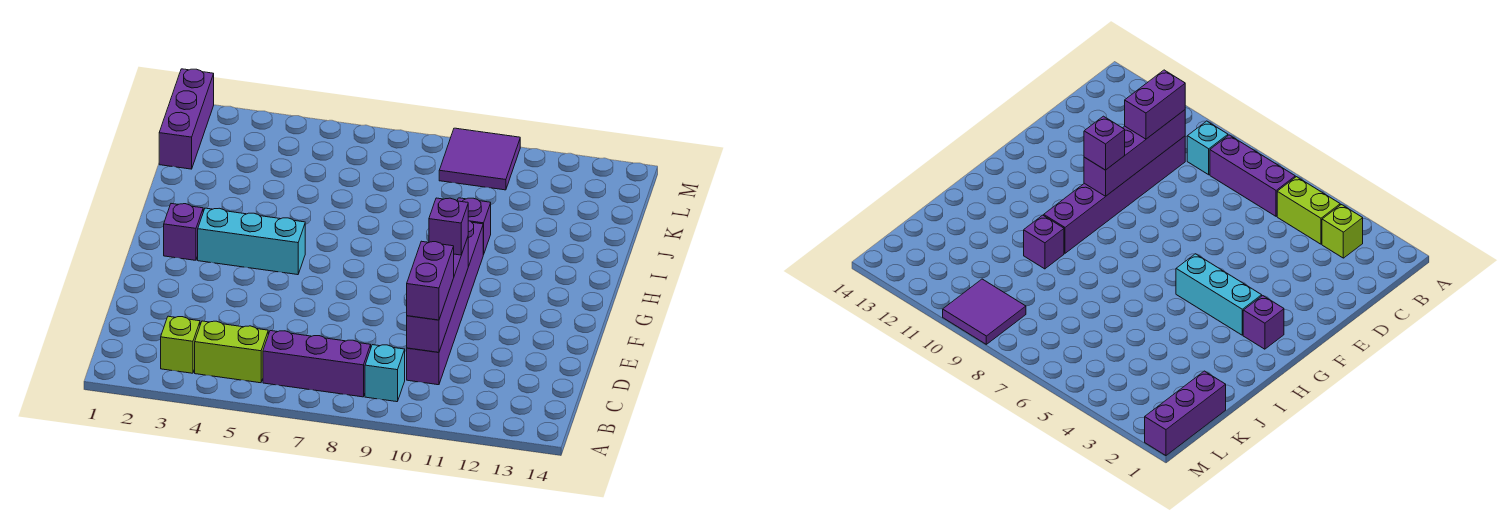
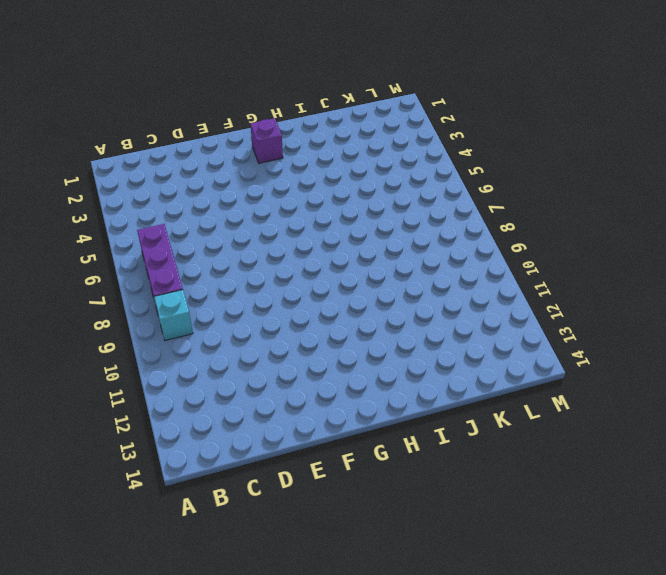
none -> lime brick B3 level 1
none -> lime brick B4:B5 level 1
none -> purple brick C10:H10 level 1

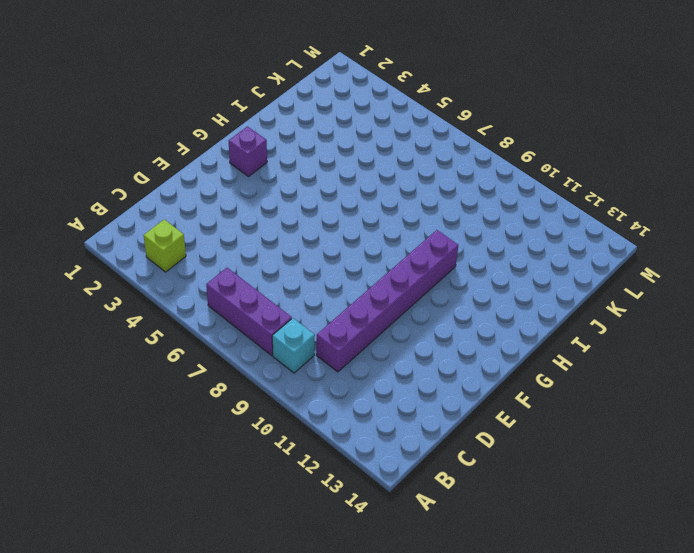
none -> lime brick B4:B5 level 1
none -> cyan brick G3:G5 level 1
none -> purple brick I10 level 1

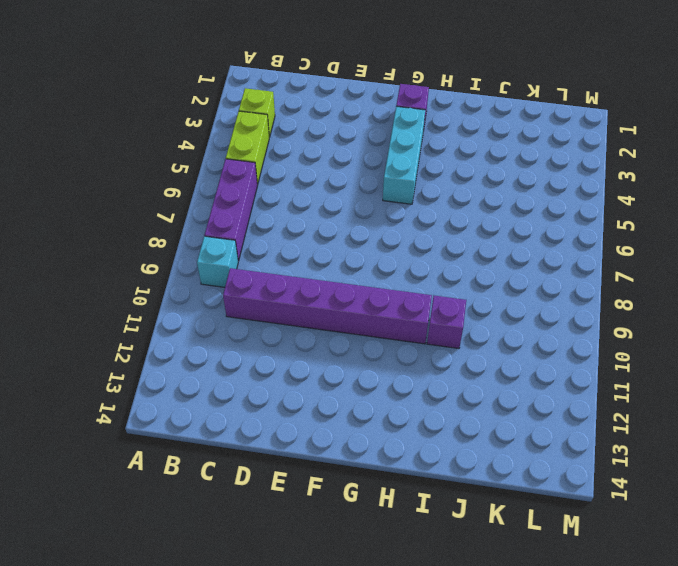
none -> purple brick K1:M1 level 1
none -> purple tile L9:M10 level 1
none -> purple brick C10:F10 level 2

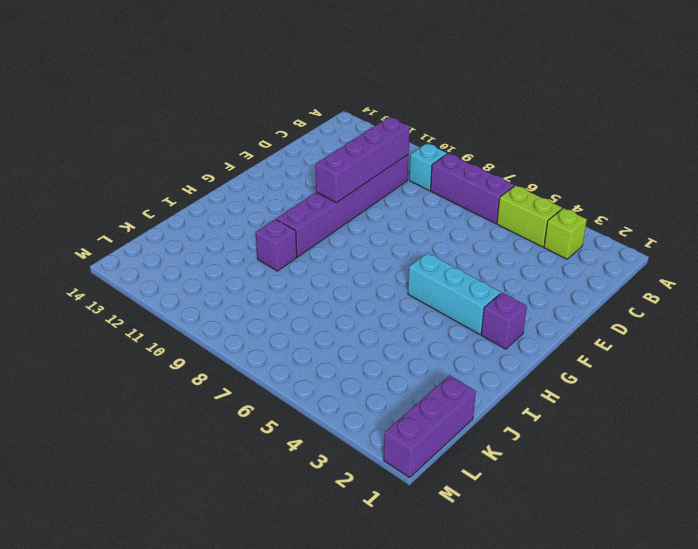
none -> purple tile L9:M10 level 1
none -> purple brick C10:D10 level 3
none -> purple brick F10 level 3

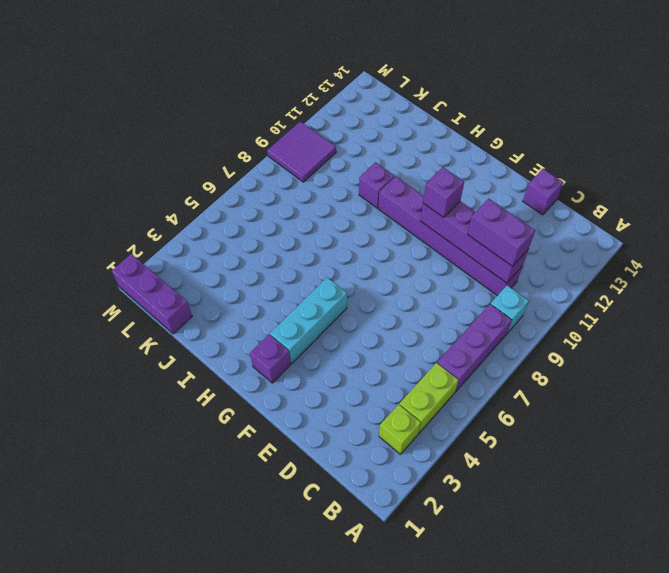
purple brick D14 level 1 -> none

